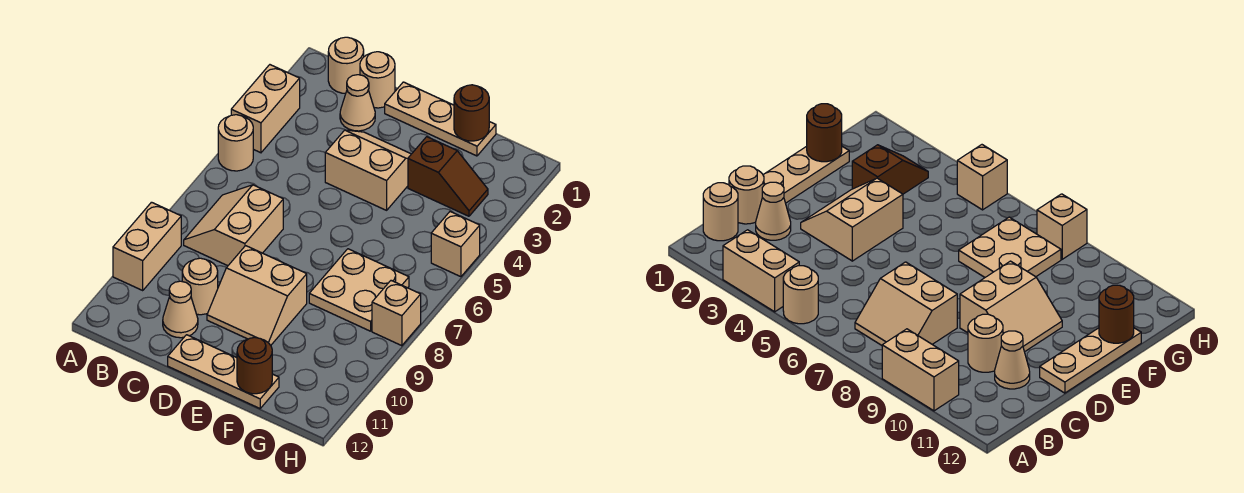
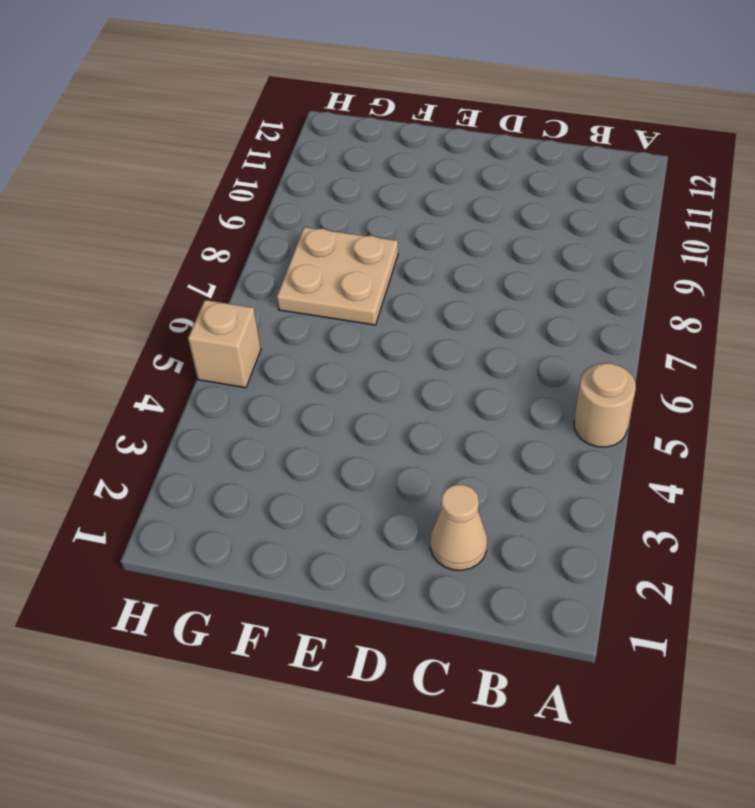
none -> tan brick A3:A4 level 1
none -> tan brick A9:A10 level 1
none -> tan round brick B1 level 1

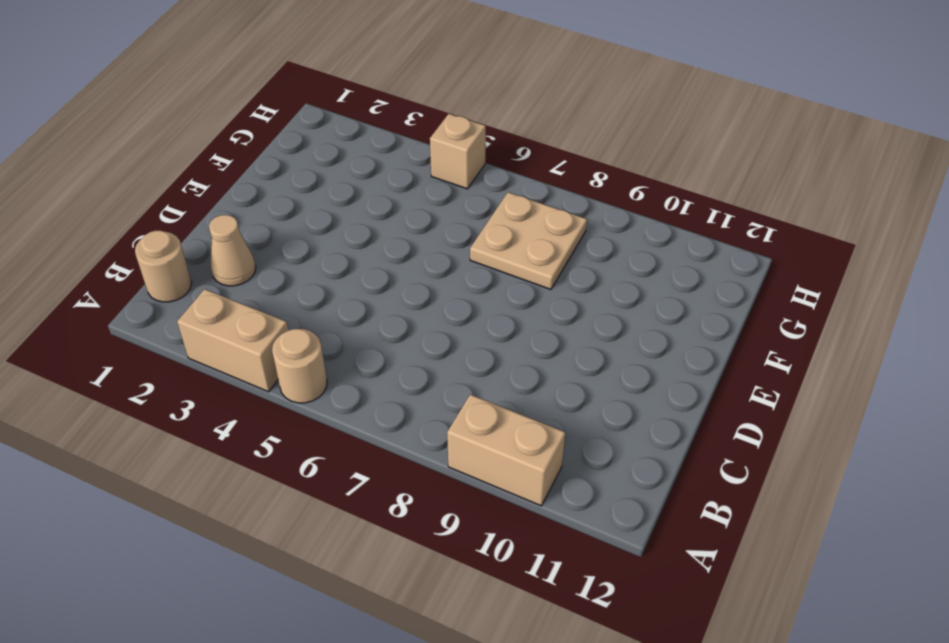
none -> tan slope B7:C8 level 1 top C
none -> tan round brick C1 level 1
none -> tan round brick C10 level 1

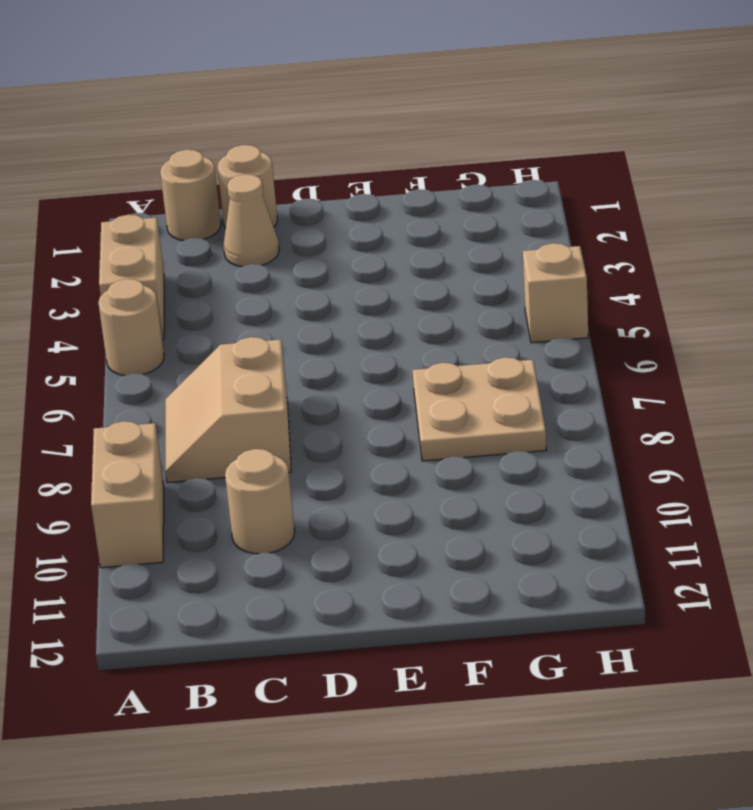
none -> tan cone C11 level 1
none -> tan plate D1:F1 level 1
none -> tan slope D3:E4 level 1 top 4

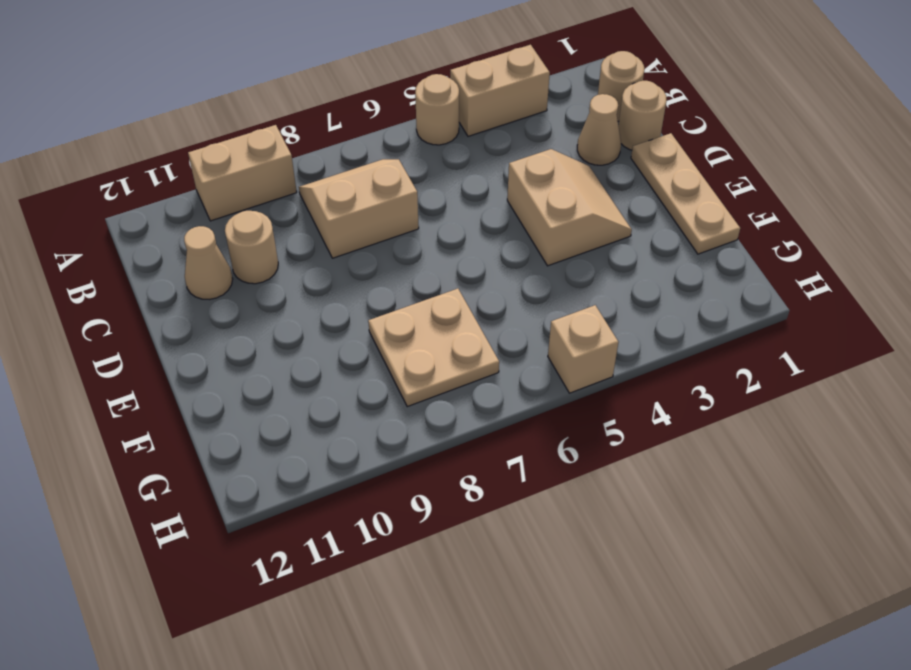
none -> tan slope D9:E10 level 1 top 9
none -> tan plate D12:F12 level 1
none -> brown slope F3:G3 level 1 top F

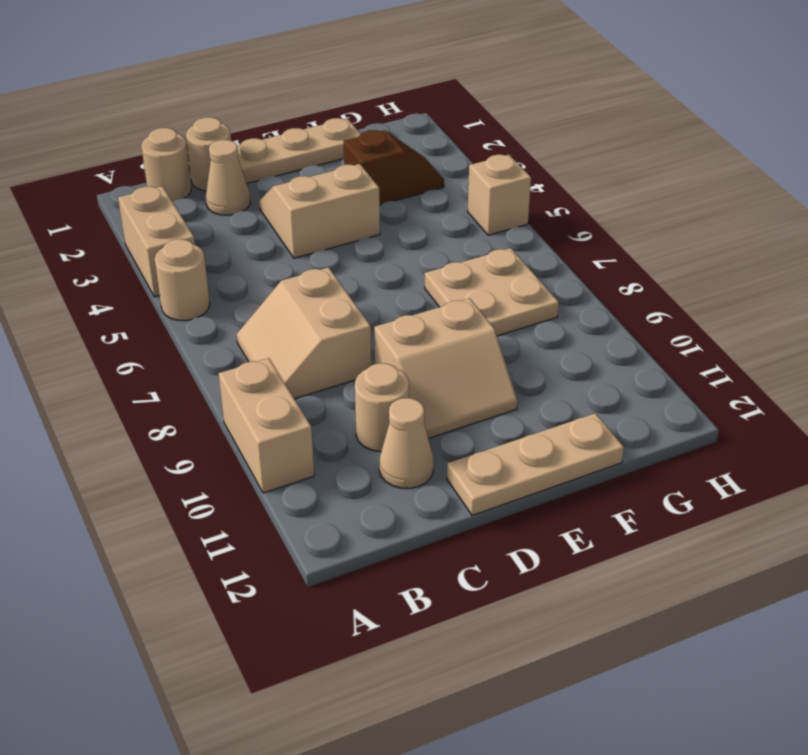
none -> tan brick H8 level 1
none -> brown round brick F1 level 2
none -> brown round brick F12 level 2

